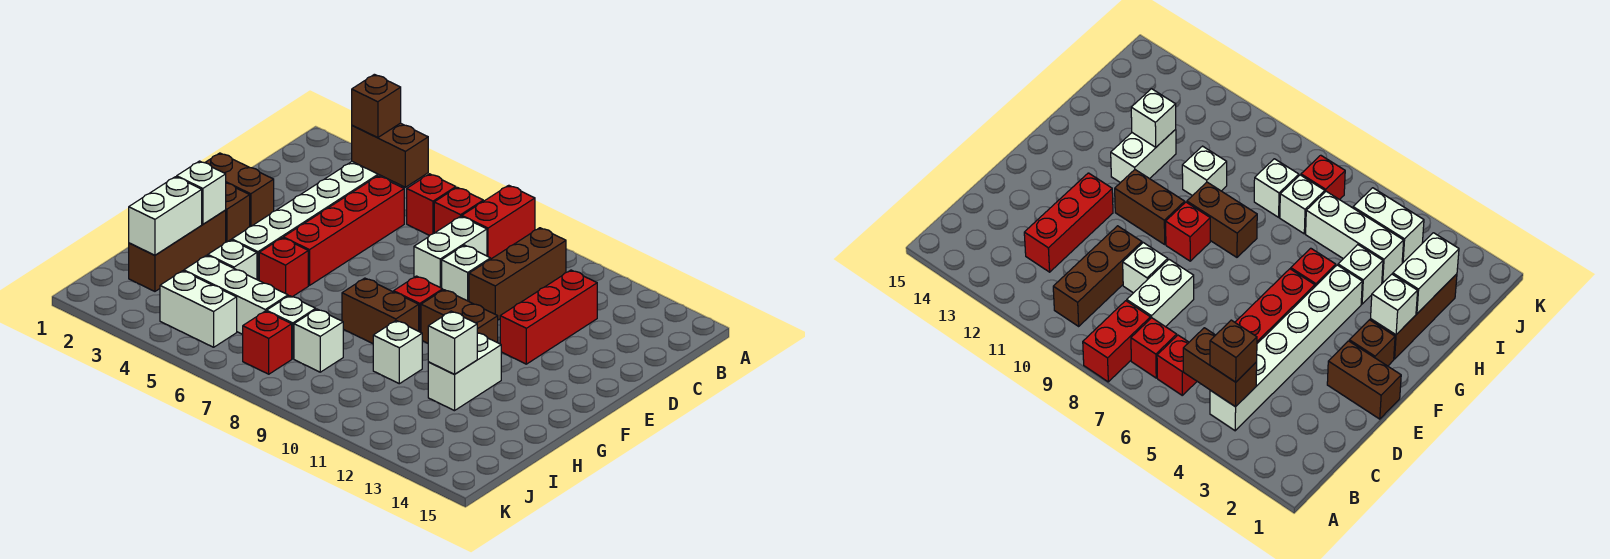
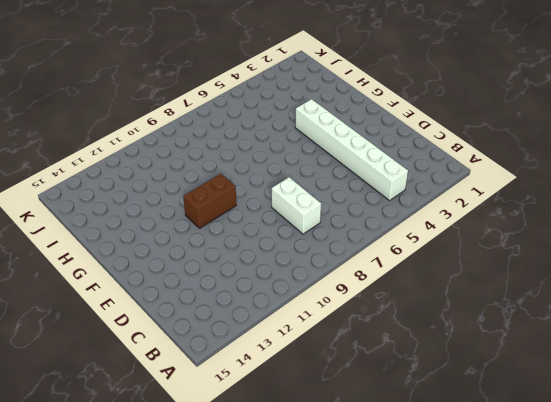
none -> red brick A8:B8 level 1
none -> red brick B6 level 1
none -> red brick B7 level 1

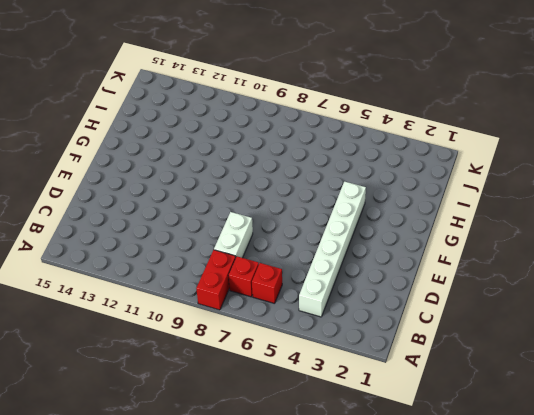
none -> brown brick B10:D10 level 1
none -> red brick C5:F5 level 1
none -> red brick C12:E12 level 1

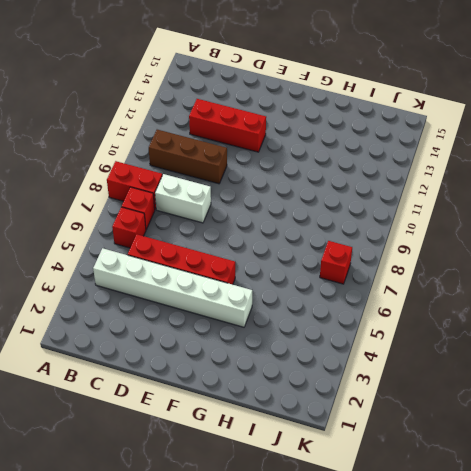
none -> white brick D9 level 1
none -> brown brick E1:E2 level 1
none -> brown brick F2 level 1

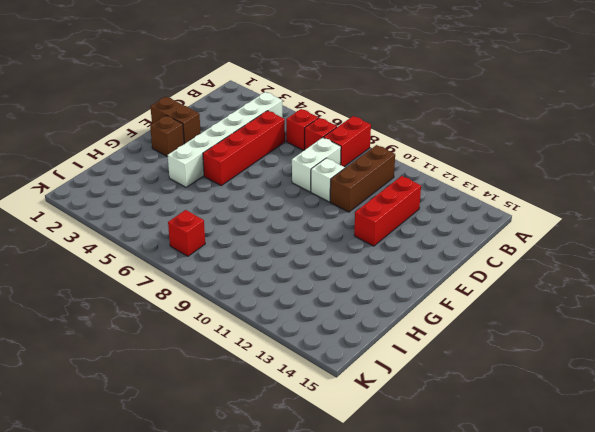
none -> red brick F9 level 1
none -> brown brick F10:F11 level 1
none -> brown brick G2:I2 level 1

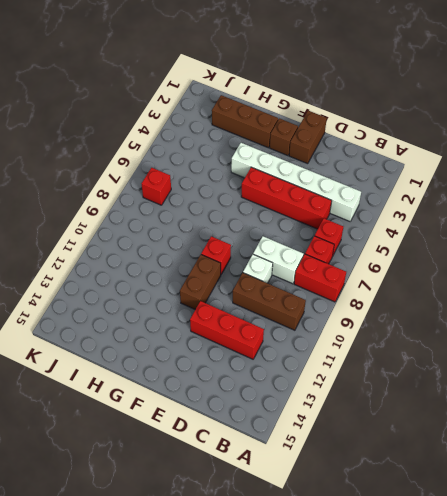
none -> red brick G5 level 1
none -> brown brick G8:G9 level 1
none -> white brick G12:H12 level 1

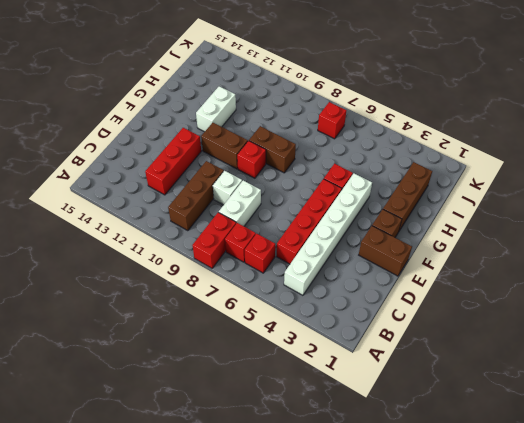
none -> white brick H4 level 1
none -> white brick H10 level 1
none -> white brick I4:I6 level 1

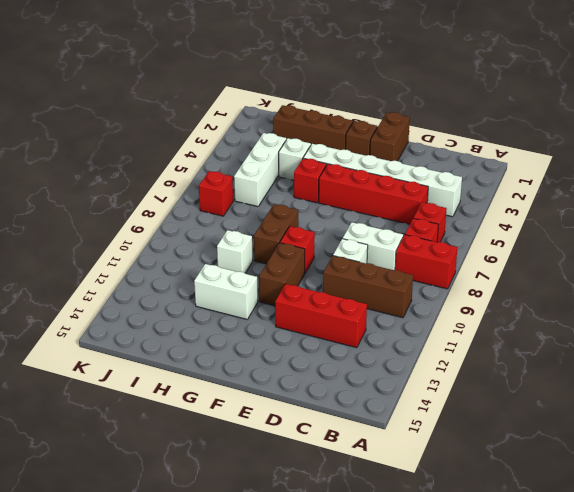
none -> white brick I7 level 1
none -> white brick I8 level 1
none -> white brick J4:J5 level 1

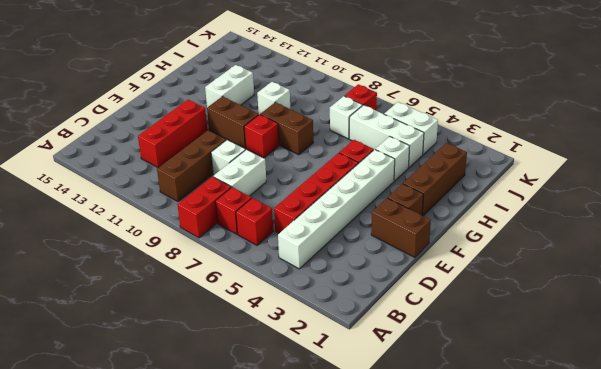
none -> white brick I8 level 1
none -> brown brick B4:B5 level 2
none -> white brick G2 level 2

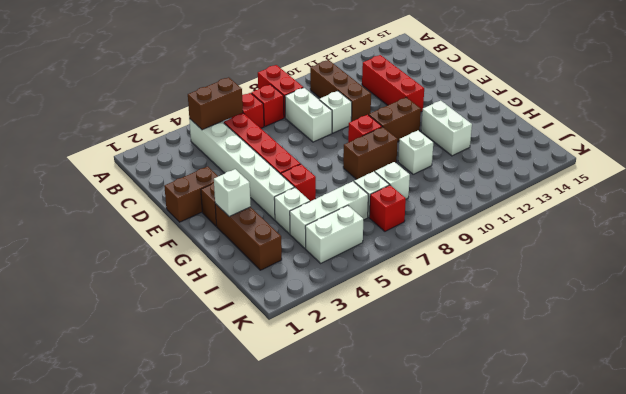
none -> white brick H2:I2 level 2
none -> white brick H12 level 2
none -> brown brick B4 level 3

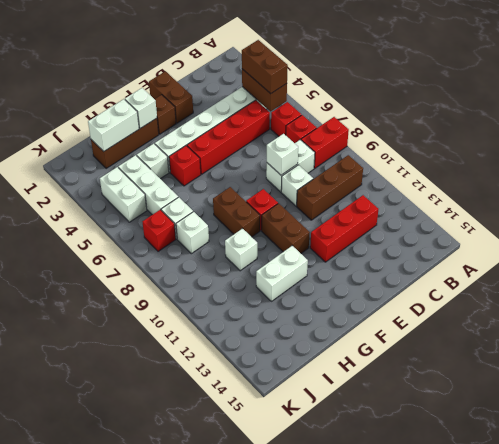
brown brick B4:B5 level 3 -> brown brick B4 level 3
white brick D8 level 2 -> white brick H12 level 2

